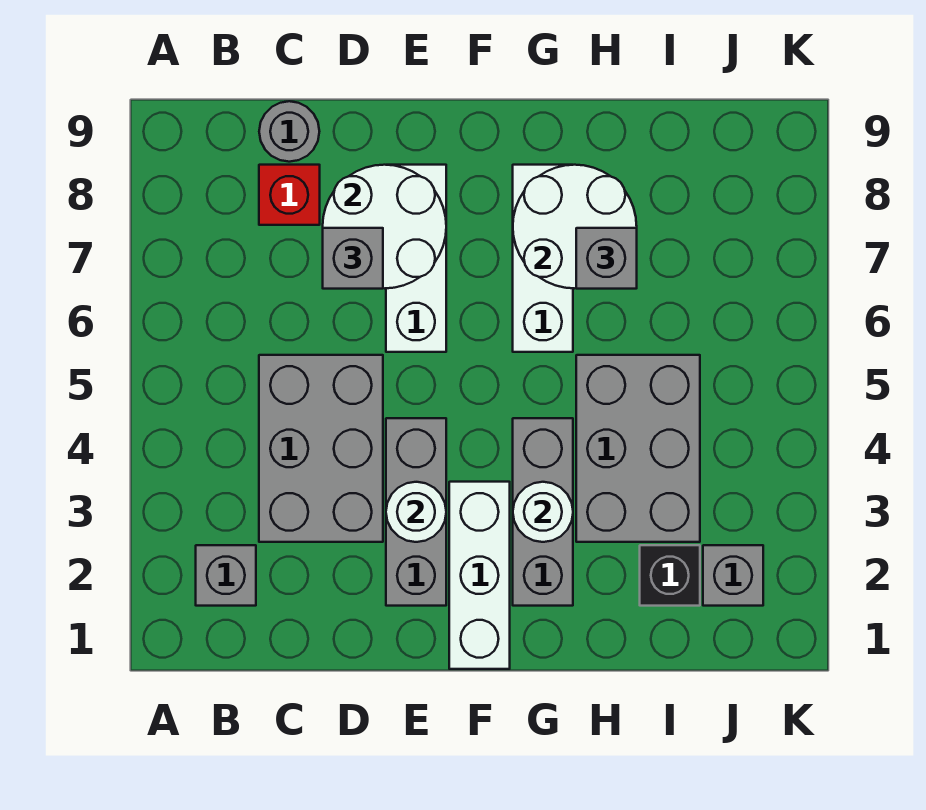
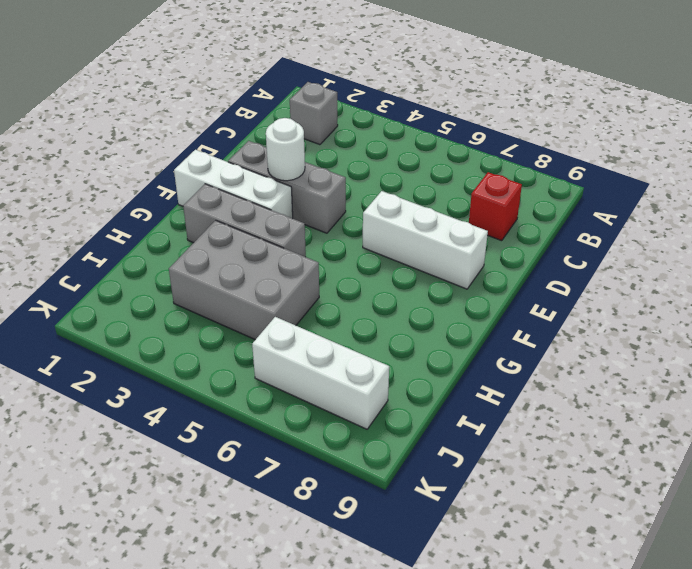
white brick J6:J8 level 1 -> white brick G6:G8 level 1
none -> grey brick C3:D5 level 1
none -> grey round brick C9 level 1
none -> black brick I2 level 1

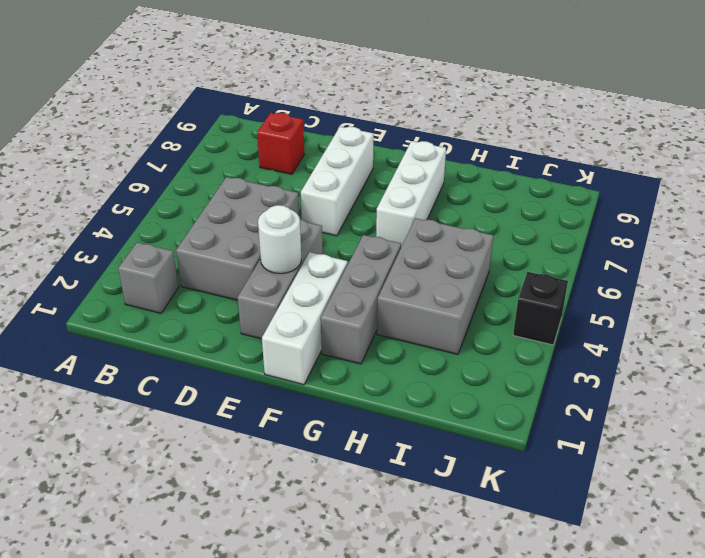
black brick K4 level 1 -> black brick I2 level 1
none -> grey round brick C9 level 1
none -> grey brick J2 level 1
none -> white round brick D7:E8 level 2

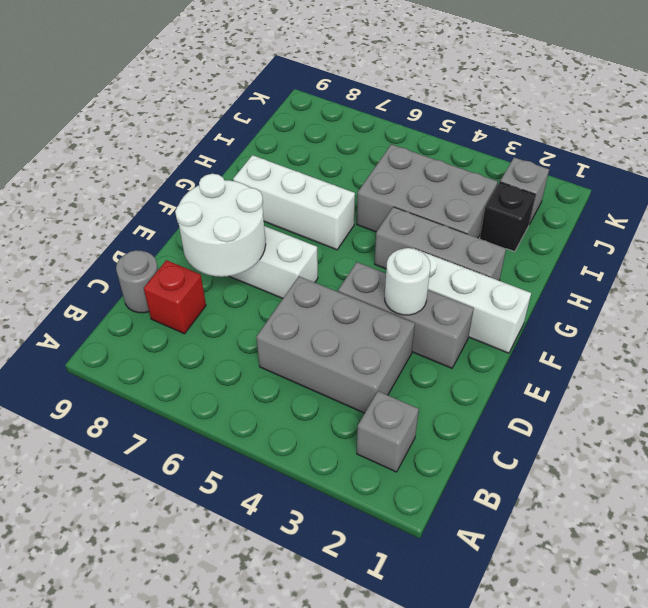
none -> white round brick G3 level 2
none -> white round brick G7:H8 level 2
none -> grey brick D7 level 3

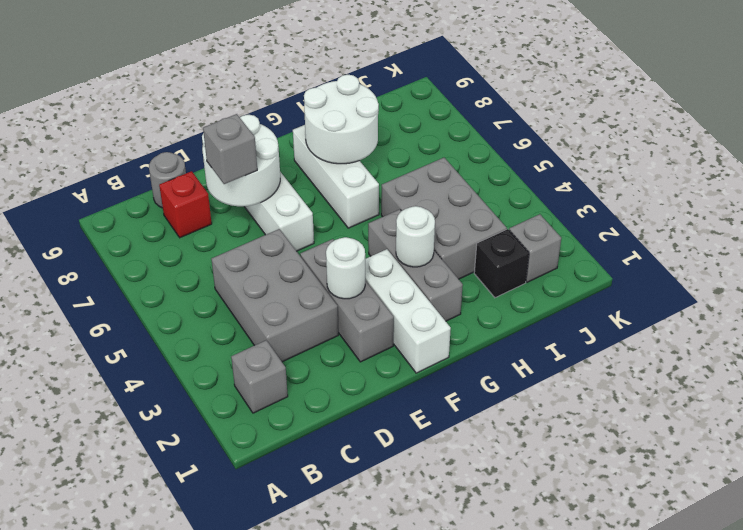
none -> grey brick H7 level 3

